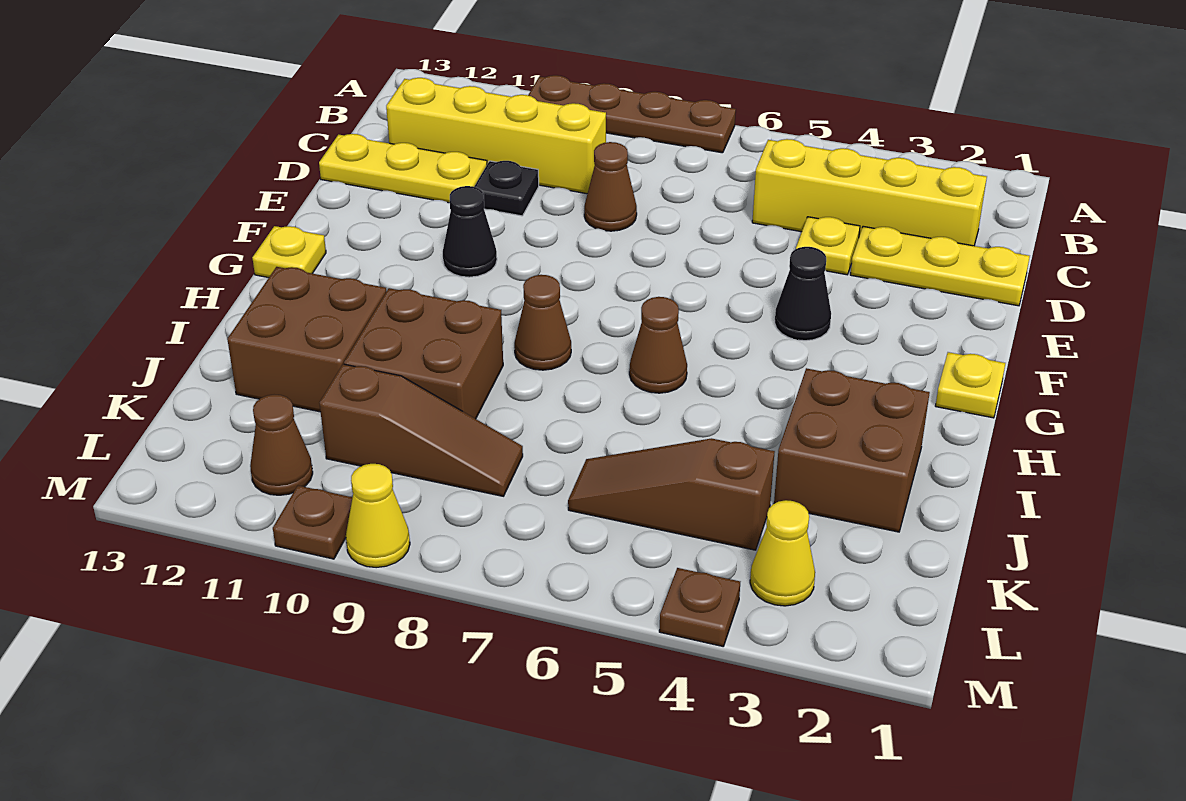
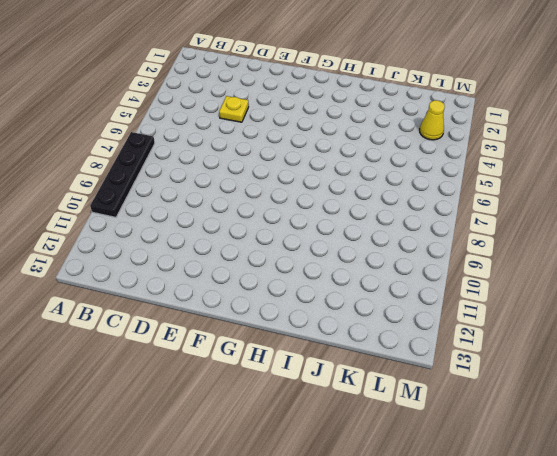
black plate A7:A10 level 1 -> brown plate A7:A10 level 1
none -> yellow brick C2:C5 level 1
none -> yellow brick C9:C12 level 1
none -> yellow plate D1:D3 level 1

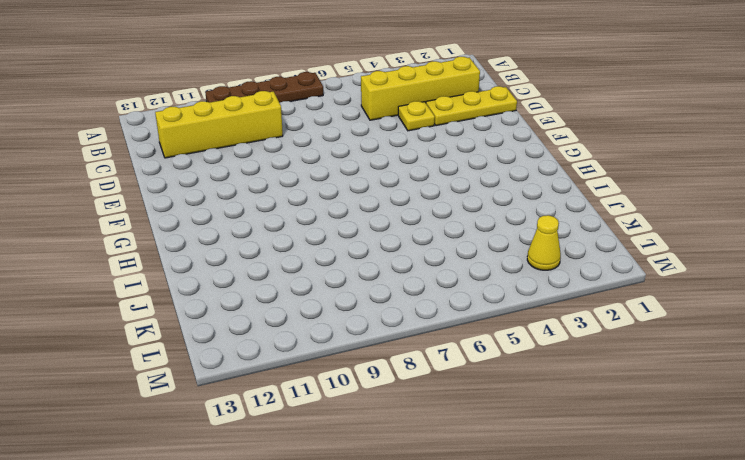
none -> brown cone D8 level 1
none -> black plate D10 level 1
none -> yellow plate D11:D13 level 1

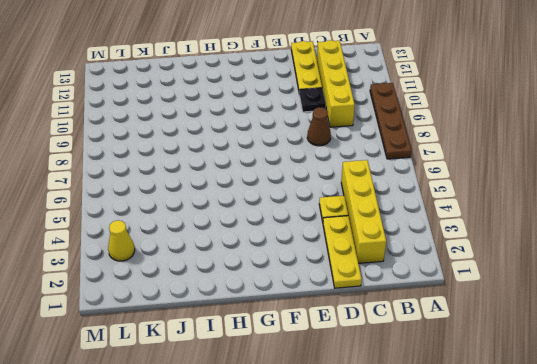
none -> black cone F4 level 1
none -> black cone F10 level 1
none -> yellow plate G1 level 1

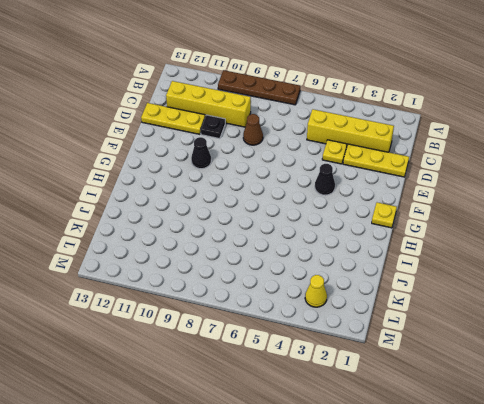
none -> yellow plate G13 level 1
none -> brown cone H6 level 1
none -> brown cone H8 level 1

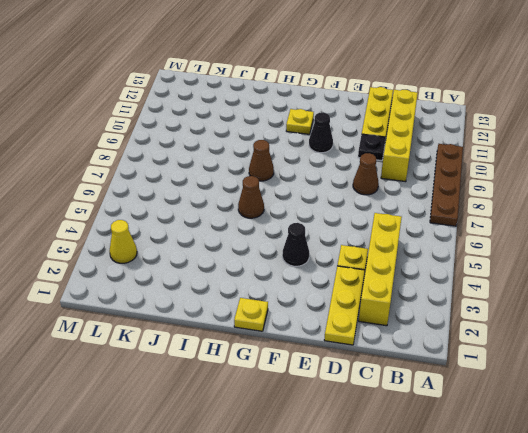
yellow plate G11 level 1 -> yellow plate G13 level 1
none -> brown brick I2:J3 level 1
none -> brown brick I9:J10 level 1
none -> brown brick I11:J12 level 1

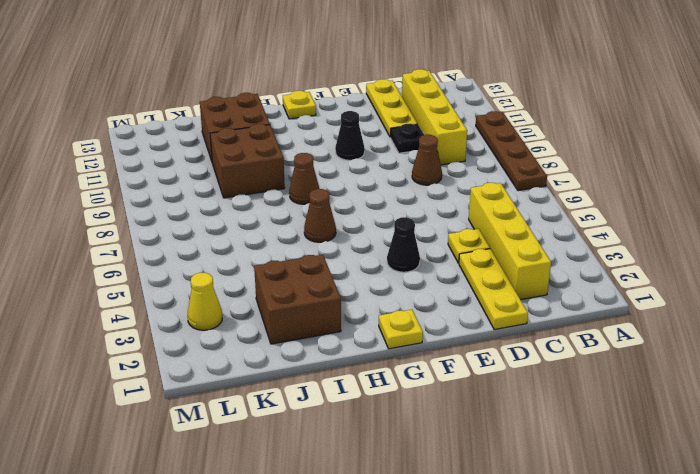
none -> brown slope K4:K6 level 1 top 4
none -> brown slope K8:K10 level 1 top 10
none -> brown cone L11 level 1

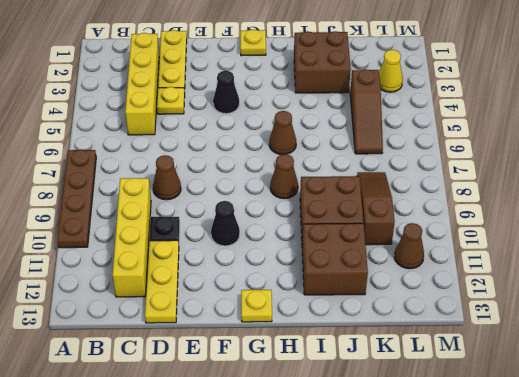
none -> brown plate M4 level 1
none -> yellow cone M9 level 1
none -> brown plate M10 level 1

